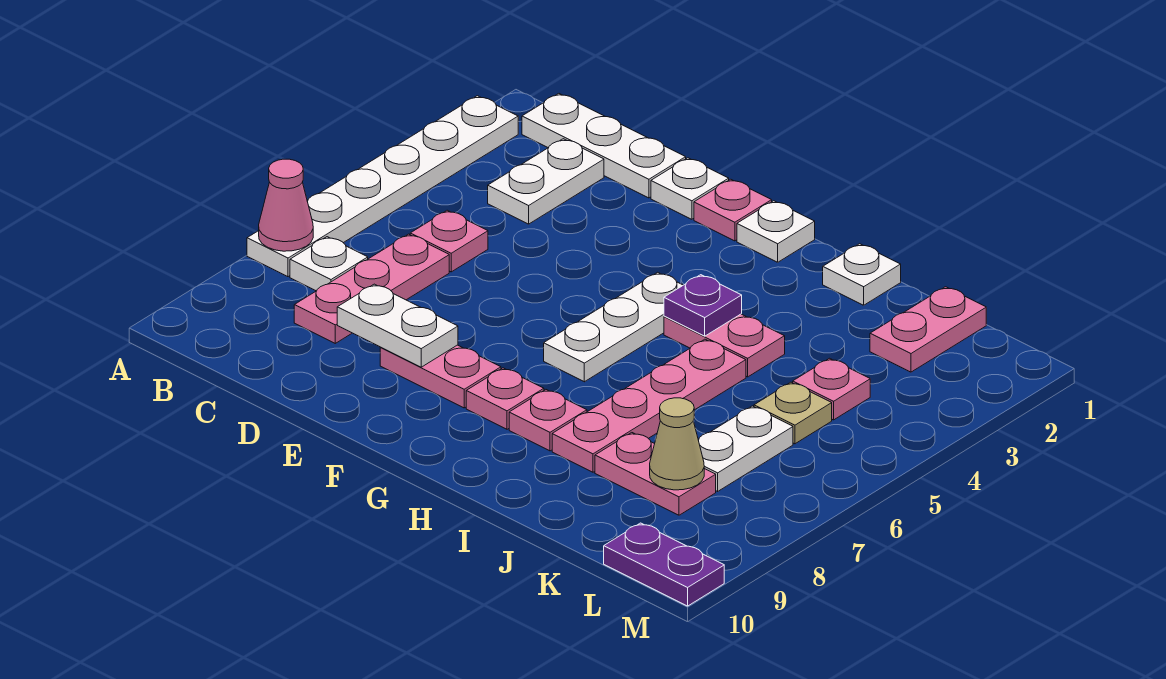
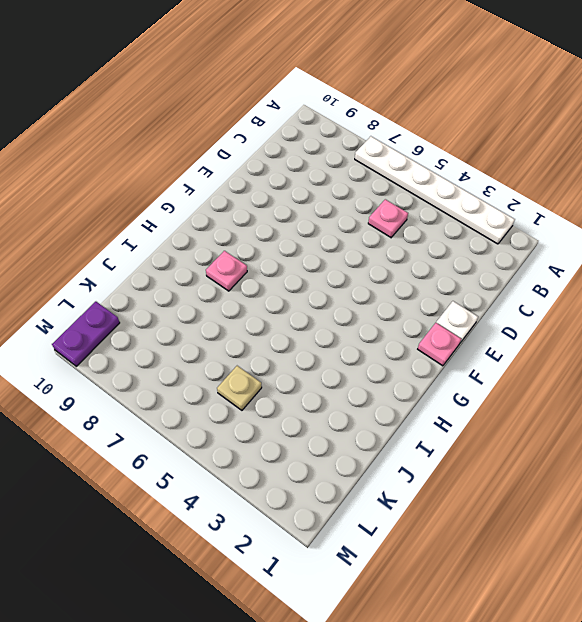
none -> white plate B1:D1 level 1
none -> white plate B7 level 1
none -> white plate C2:C3 level 1

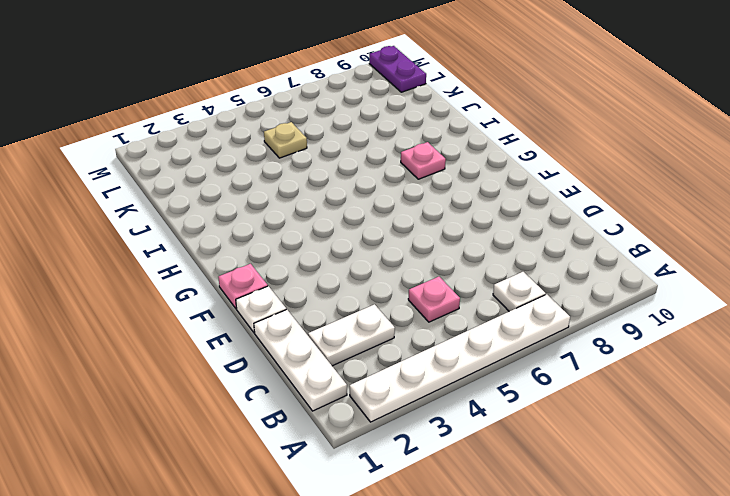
none -> pink plate C6:C8 level 1
none -> pink plate E8:F8 level 1
none -> white plate G1 level 1

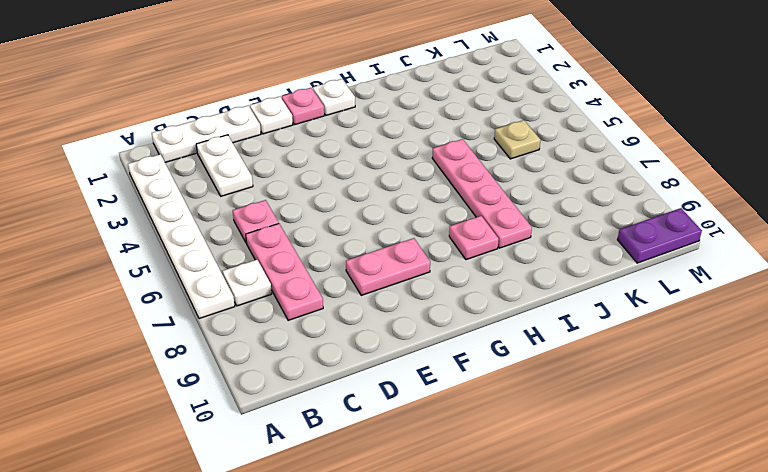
none -> white plate G4:G6 level 1
none -> pink plate G8 level 1
none -> pink plate H4:I4 level 1

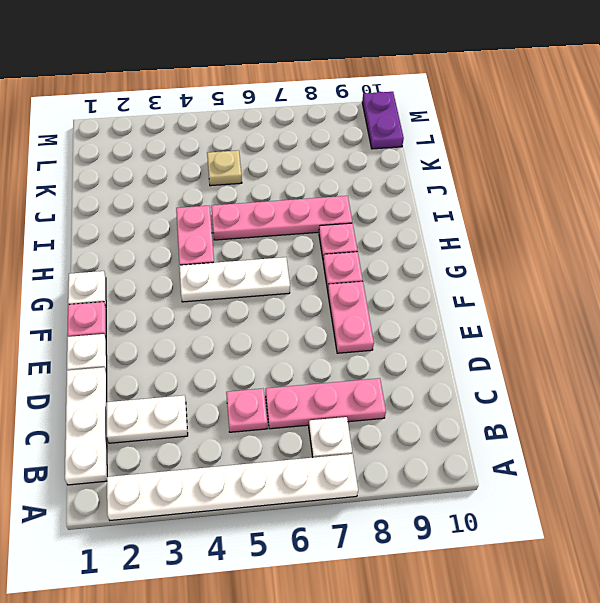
none -> white plate I1 level 1
none -> pink plate J8:K8 level 1
none -> pink plate K1:K2 level 1

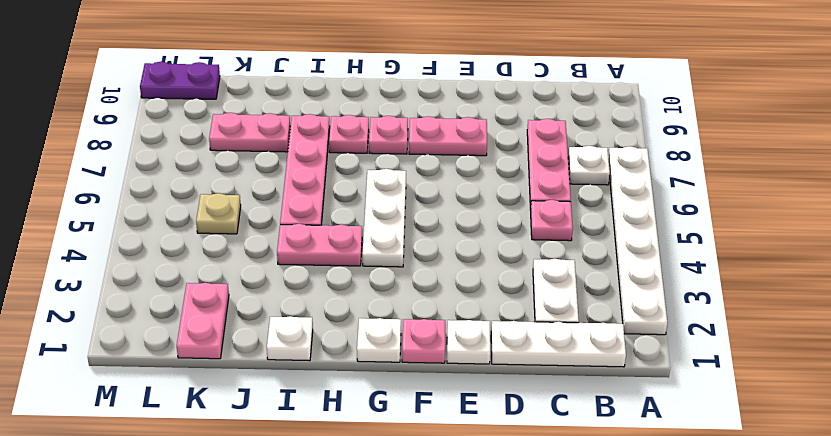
none -> pink plate K4 level 1
none -> white plate K6:K7 level 1
none -> pink cone A7 level 2

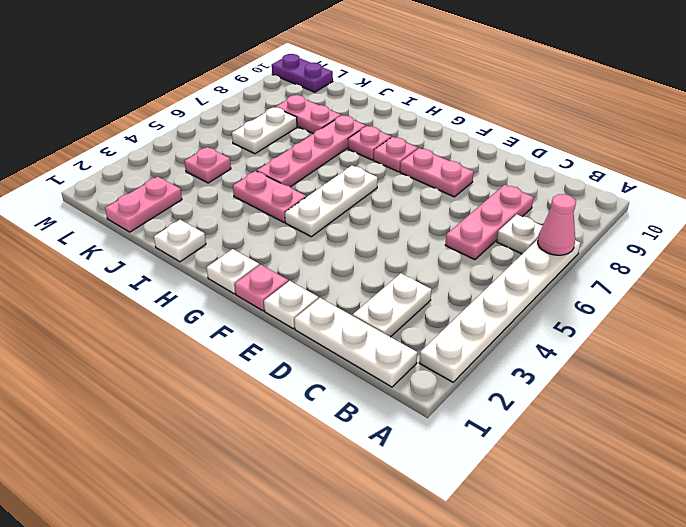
none -> pink plate C5 level 1
none -> tan plate K5 level 1
none -> white plate D8:E8 level 2

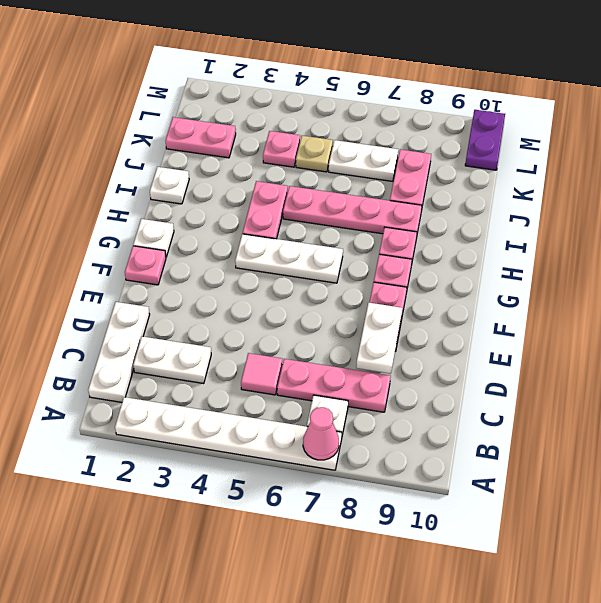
pink tile C5 level 1 -> pink plate C5 level 1
none -> white plate E1 level 1
none -> purple plate H4 level 2
none -> tan cone K8 level 2

